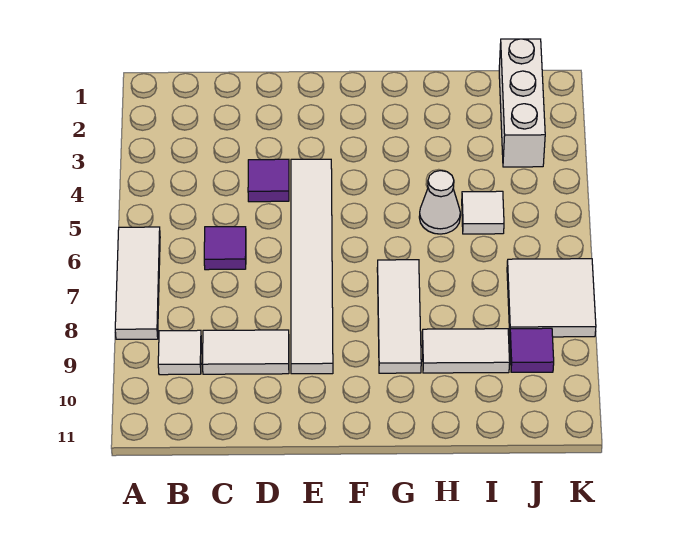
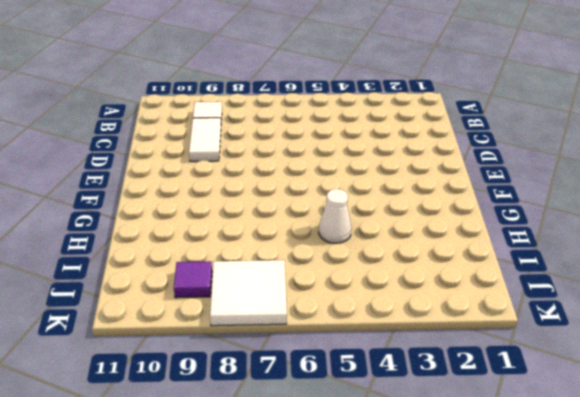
none -> white tile A6:A8 level 1
none -> purple tile C6 level 1
none -> purple tile D4 level 1

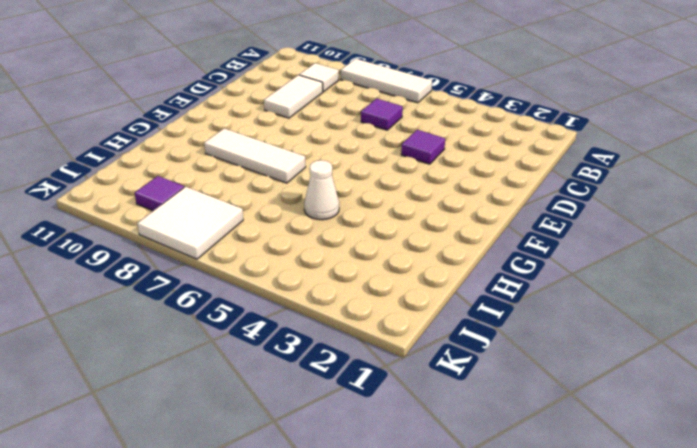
none -> white tile E4:E9 level 1
none -> white tile H9:I9 level 1
none -> white tile I5 level 1

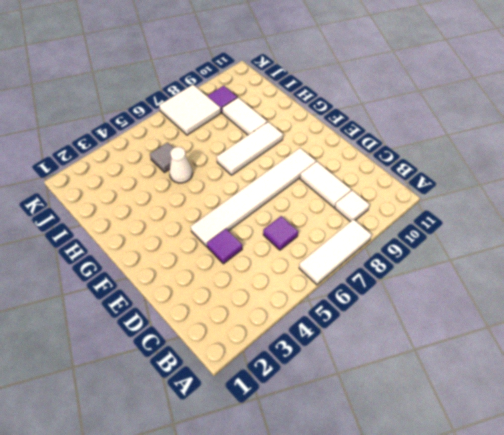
grey tile I5 level 1 -> white tile I5 level 1
none -> white brick J1:J3 level 1

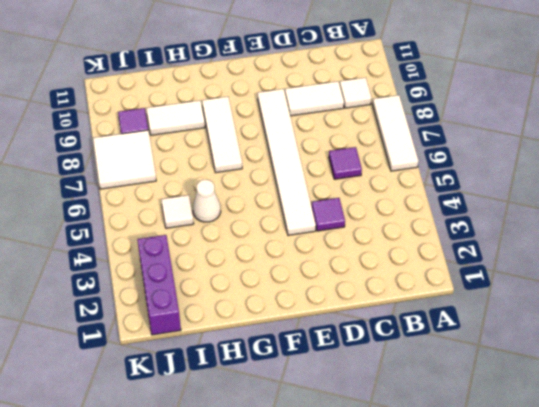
purple brick J1:J3 level 1 -> white brick J1:J3 level 1

